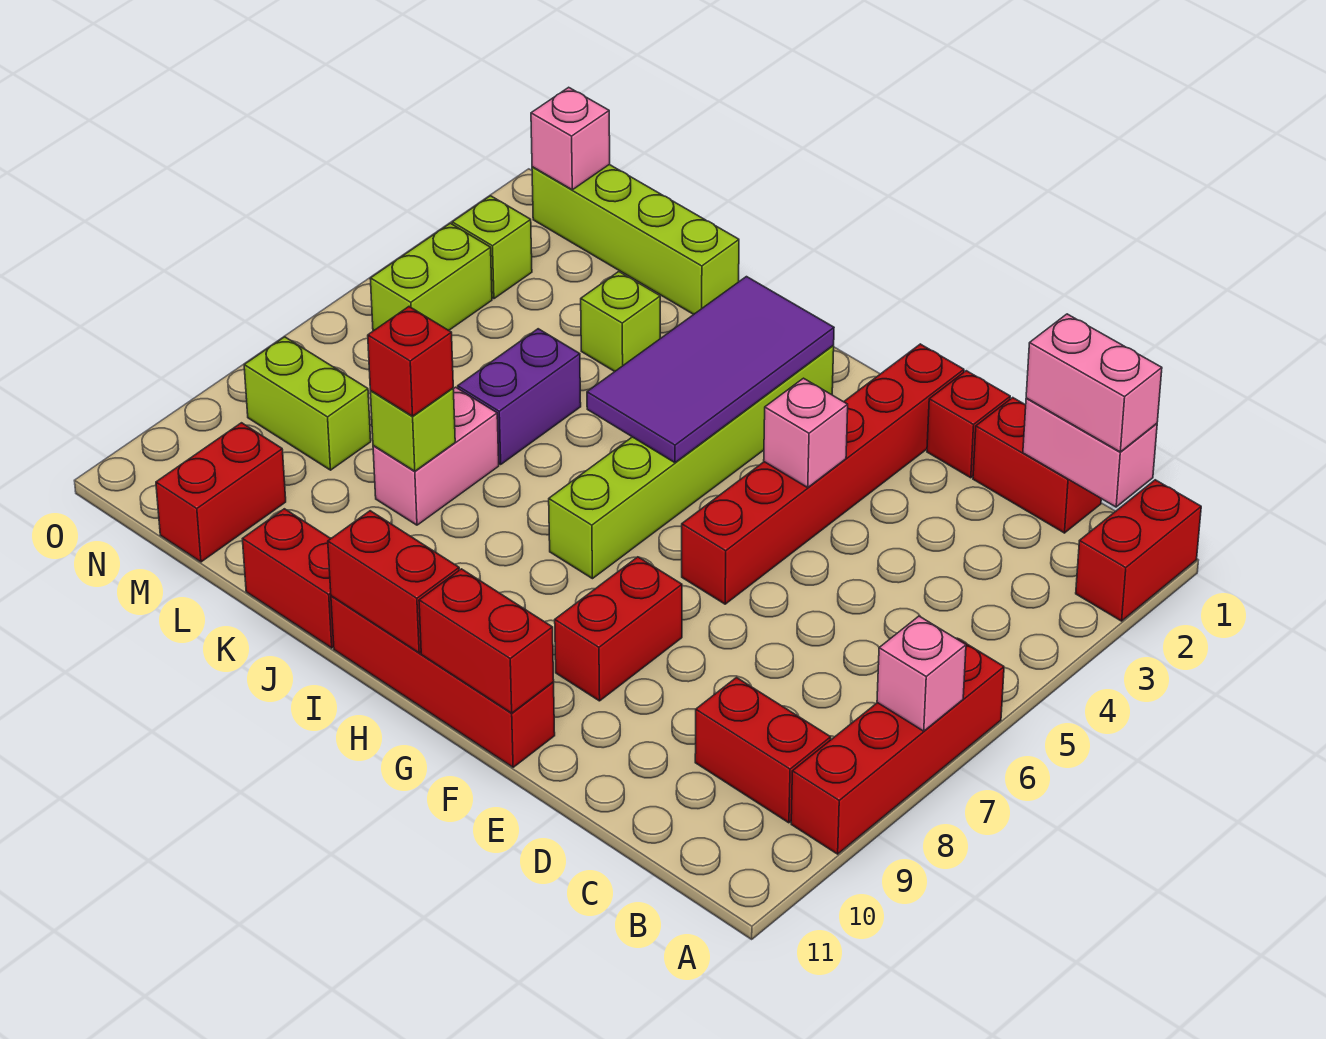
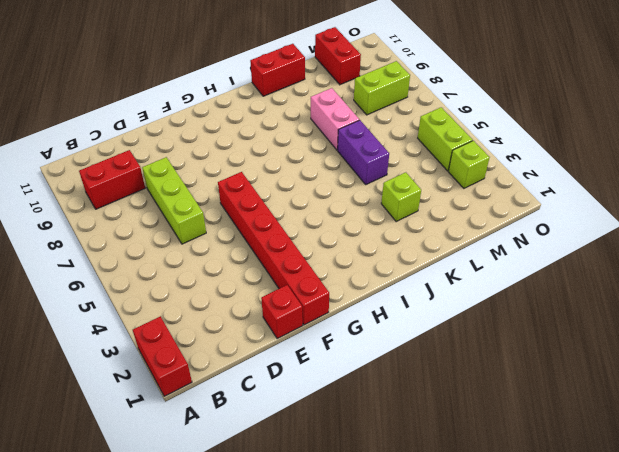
lime brick D6:D8 level 1 -> none
none -> red brick A6:A9 level 1
none -> red brick C1:D1 level 1
none -> red brick F8:F9 level 1

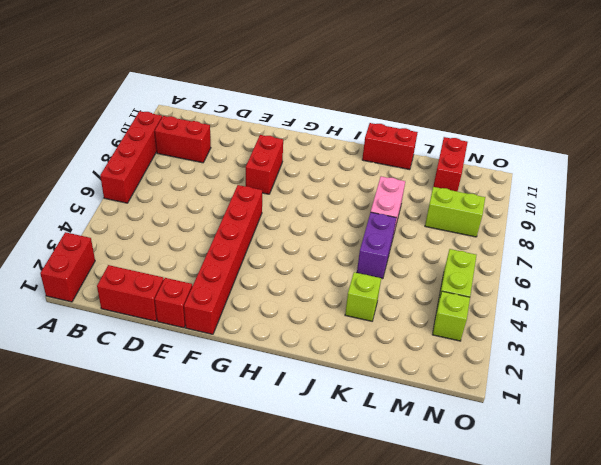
none -> red brick F11:I11 level 1
none -> lime brick H2:H7 level 1
none -> lime brick K1:N1 level 1

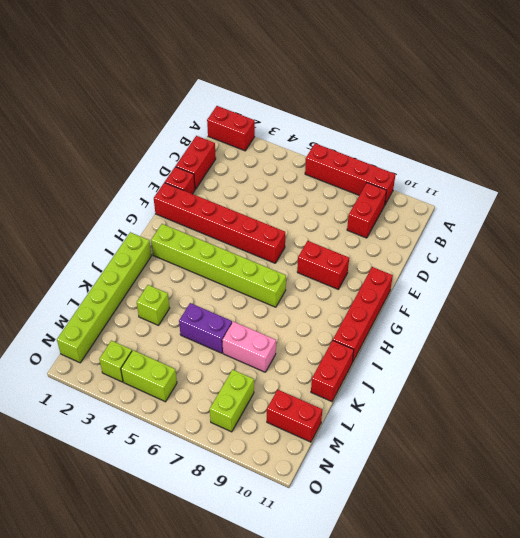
lime brick I1:N1 level 1 -> lime brick K1:N1 level 1
none -> pink brick A7 level 2
none -> pink brick B1:C1 level 2
none -> pink brick F4 level 2

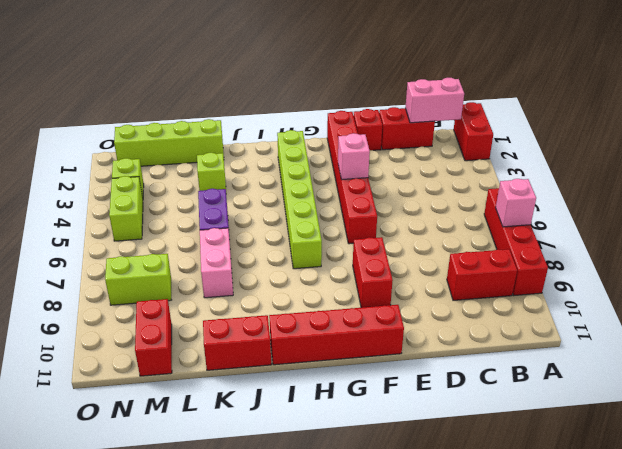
none -> red brick F11:G11 level 2
none -> purple tile H2:I5 level 2
none -> red brick H11:I11 level 2

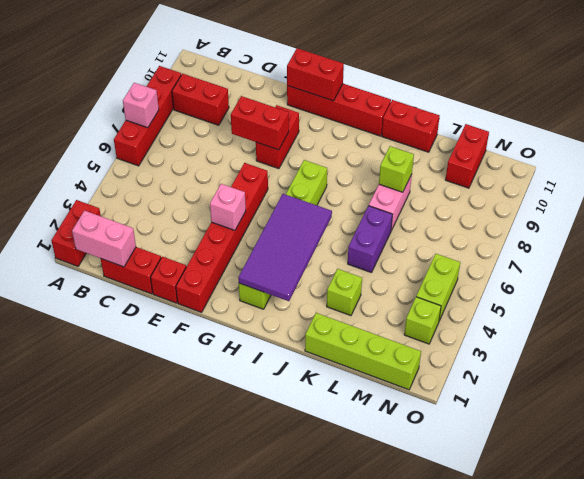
red brick E8:F8 level 2 -> red brick H11:I11 level 2
none -> lime brick M8:N8 level 1
none -> pink brick N1 level 2
none -> pink brick B1:C1 level 3

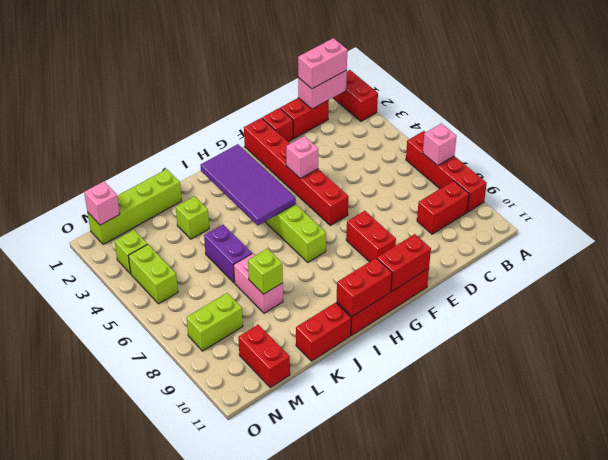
none -> red brick K8 level 3

